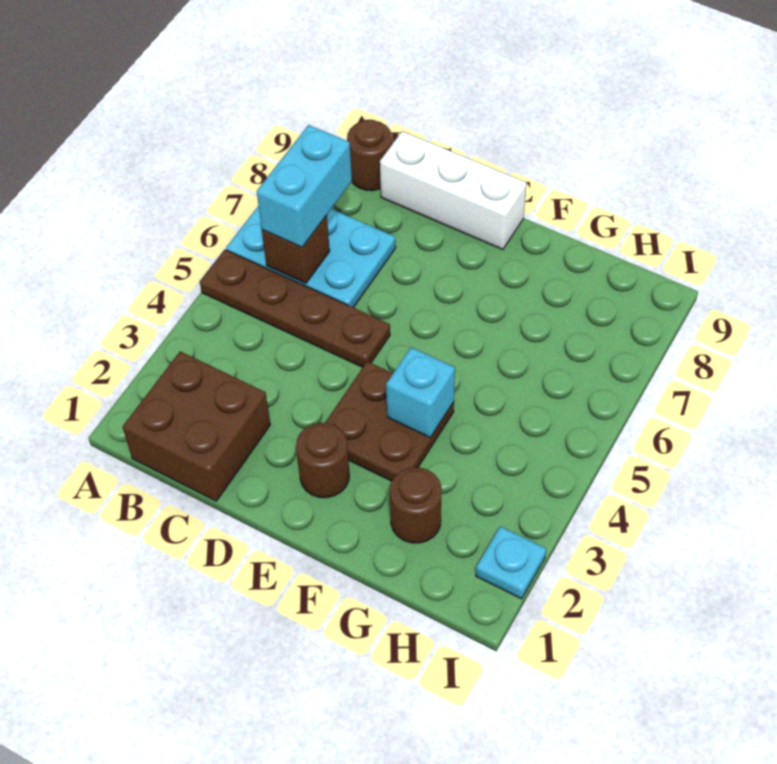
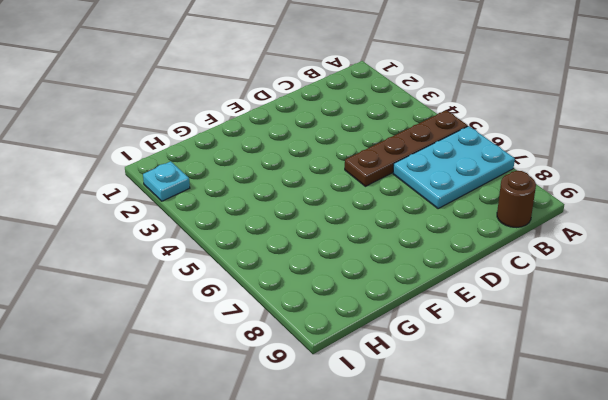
none -> brown brick B1:C2 level 1
none -> white brick C9:E9 level 1
none -> brown round brick E2 level 1

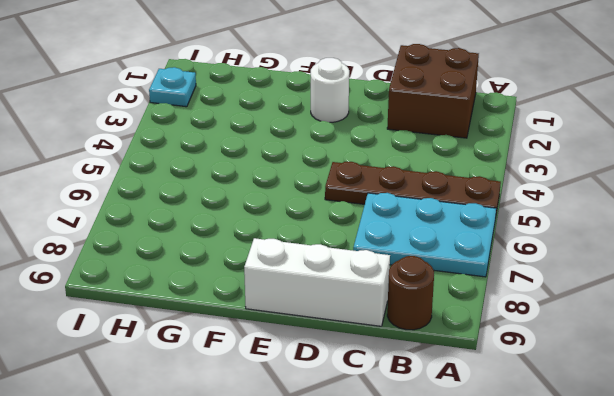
white round brick E2 level 1 -> brown round brick E2 level 1
none -> brown plate E3:F4 level 1
none -> brown round brick G2 level 1
none -> brown brick B6 level 2

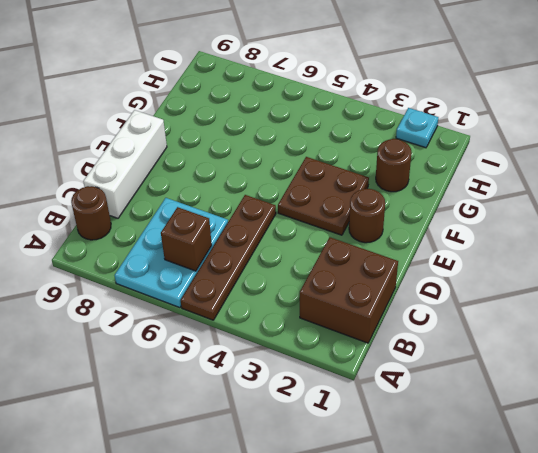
none -> cyan brick F4 level 2
none -> cyan brick B6:B7 level 3

